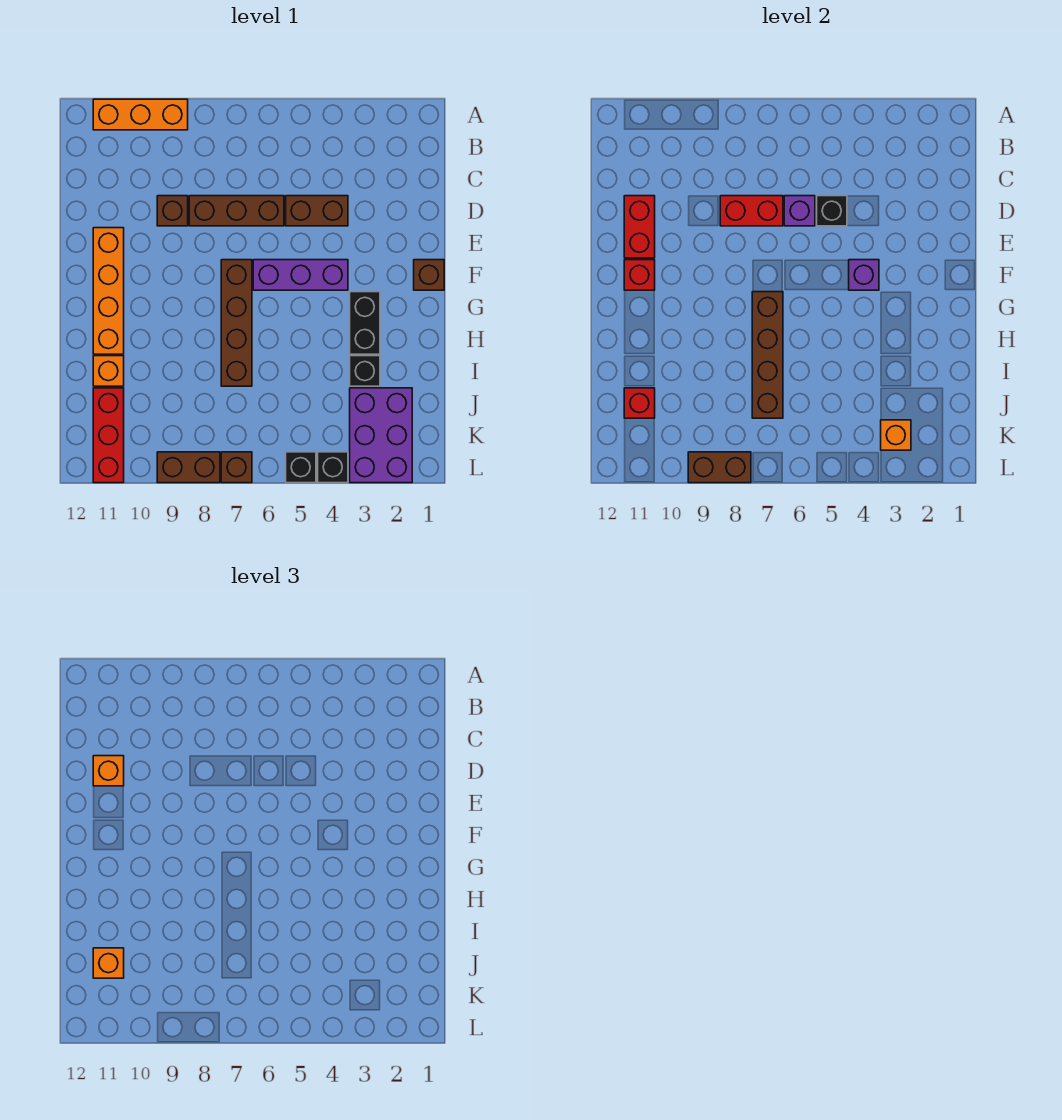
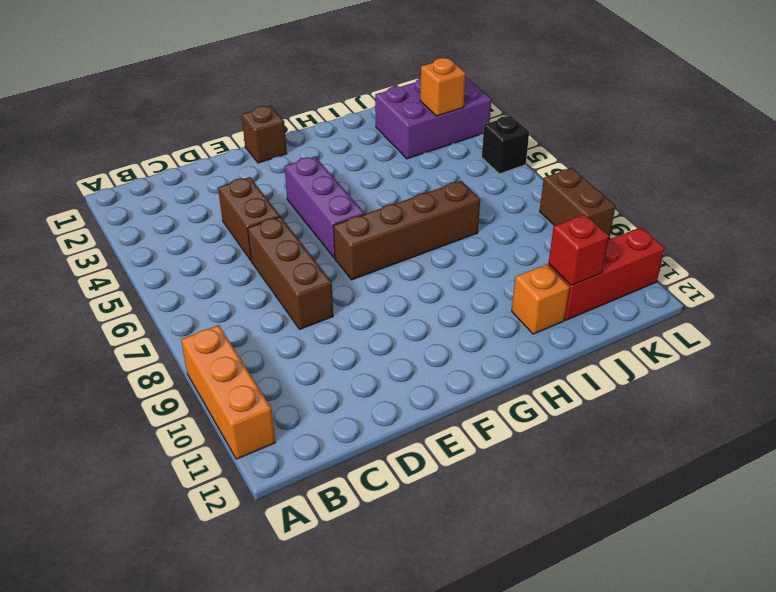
none -> brown brick D9 level 1
none -> orange brick E11:H11 level 1
none -> black brick G3:H3 level 1

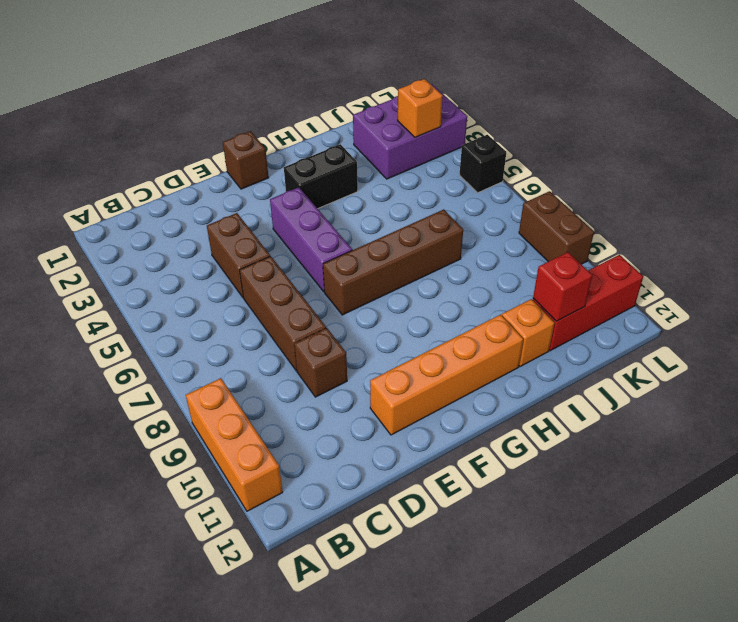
none -> black brick I3 level 1
none -> black brick L4 level 1
none -> brown brick L7 level 1

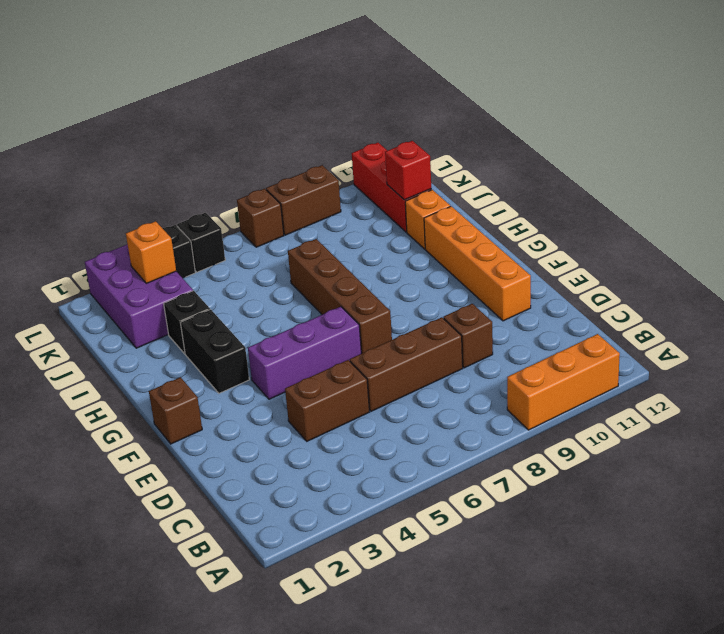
none -> black brick D5 level 2
none -> purple brick D6 level 2
none -> red brick D7:D8 level 2

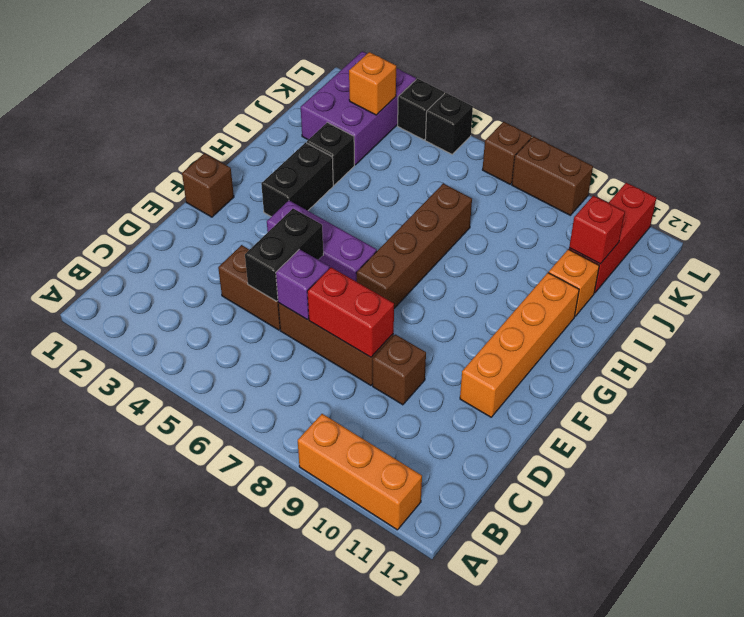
black brick D5:E5 level 2 -> black brick D5 level 2
none -> red brick D11:E11 level 2
none -> purple brick F4 level 2
none -> red brick F11 level 2

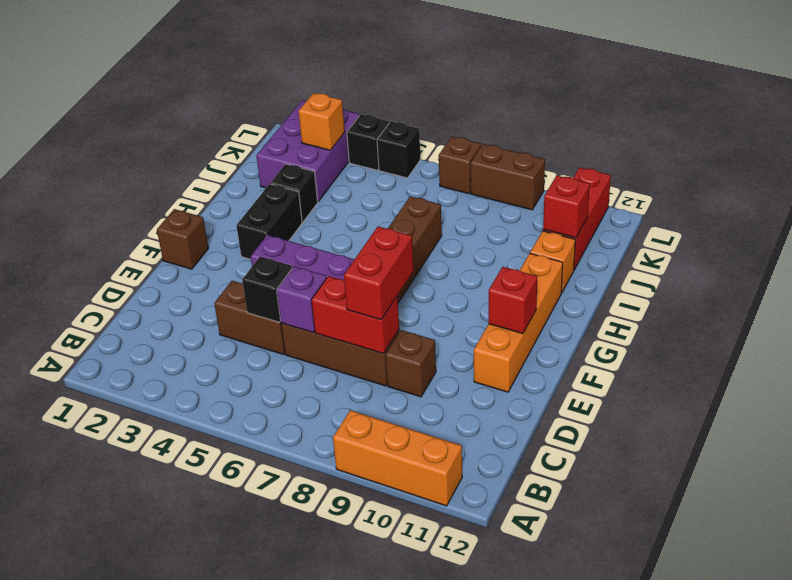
red brick D8:E8 level 3 -> red brick D11:E11 level 2
none -> purple brick F4 level 2
none -> brown brick G7:J7 level 2
none -> brown brick L8:L9 level 2

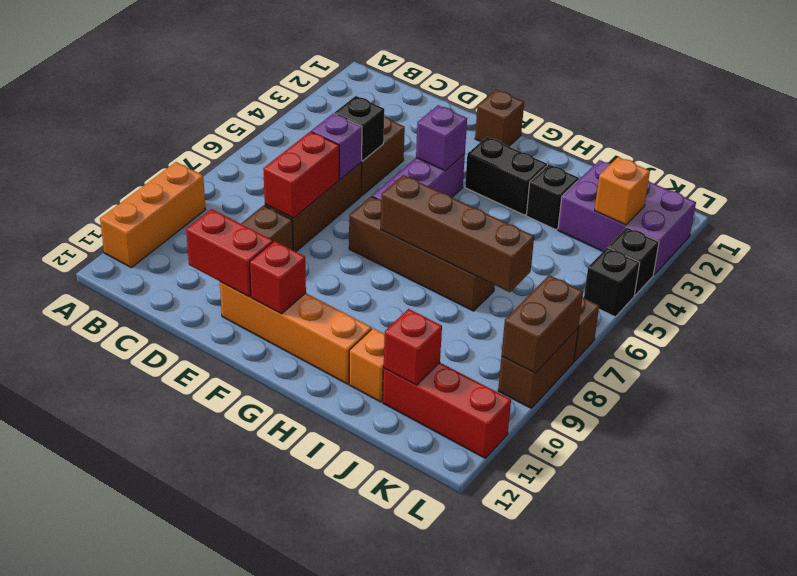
none -> orange brick D11 level 3
none -> orange brick J11 level 3

